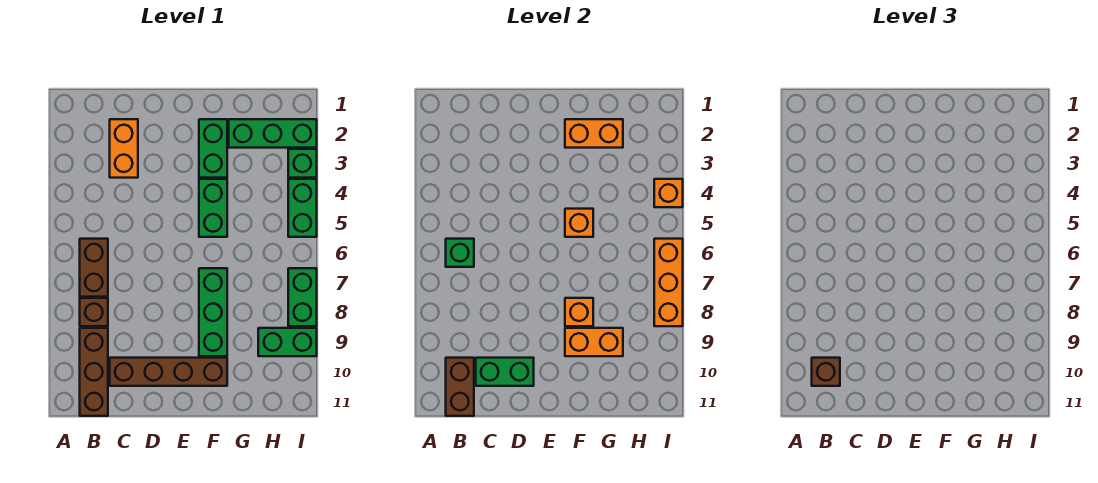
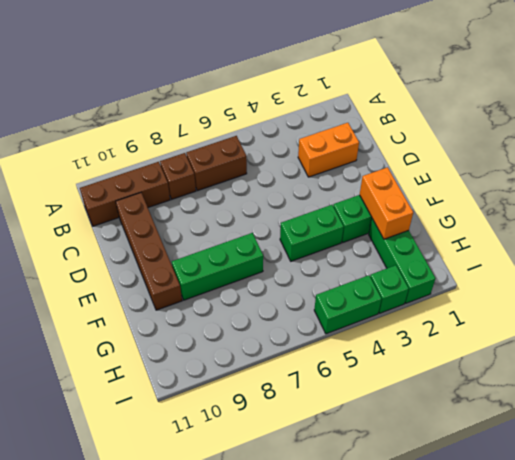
none -> green brick H9:I9 level 1
none -> green brick I7:I8 level 1
none -> green brick B6 level 2

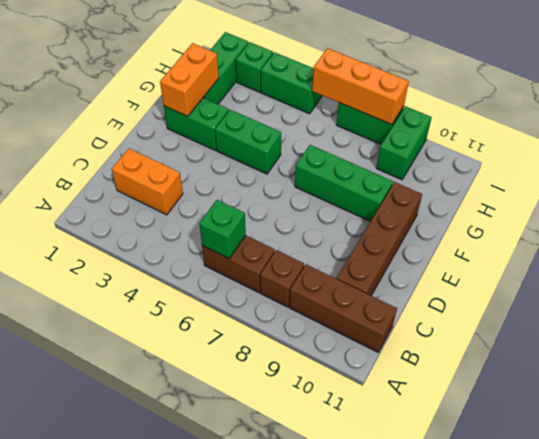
none -> brown brick B10:B11 level 2
none -> green brick C10:D10 level 2
none -> orange brick F5 level 2

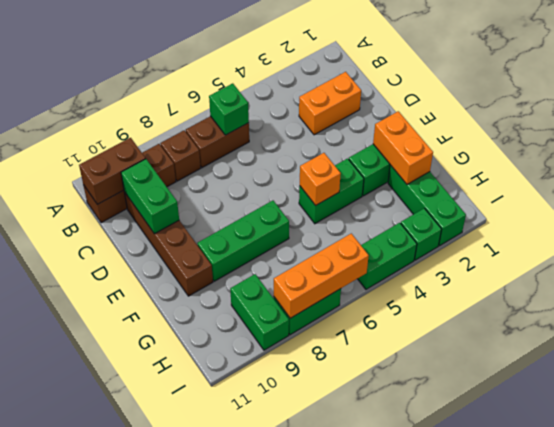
none -> orange brick F8 level 2
none -> orange brick F9:G9 level 2
none -> orange brick I4 level 2

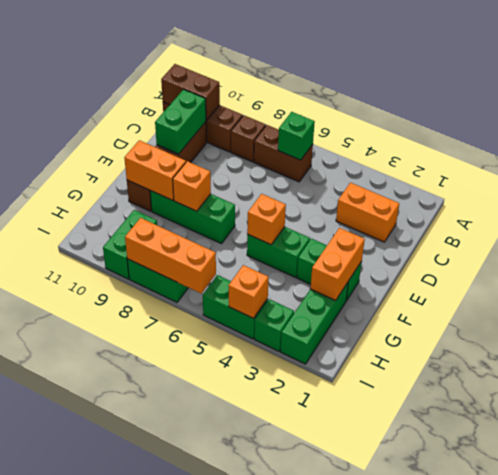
orange brick F9:F10 level 2 -> orange brick F9:G9 level 2
none -> brown brick B10 level 3

